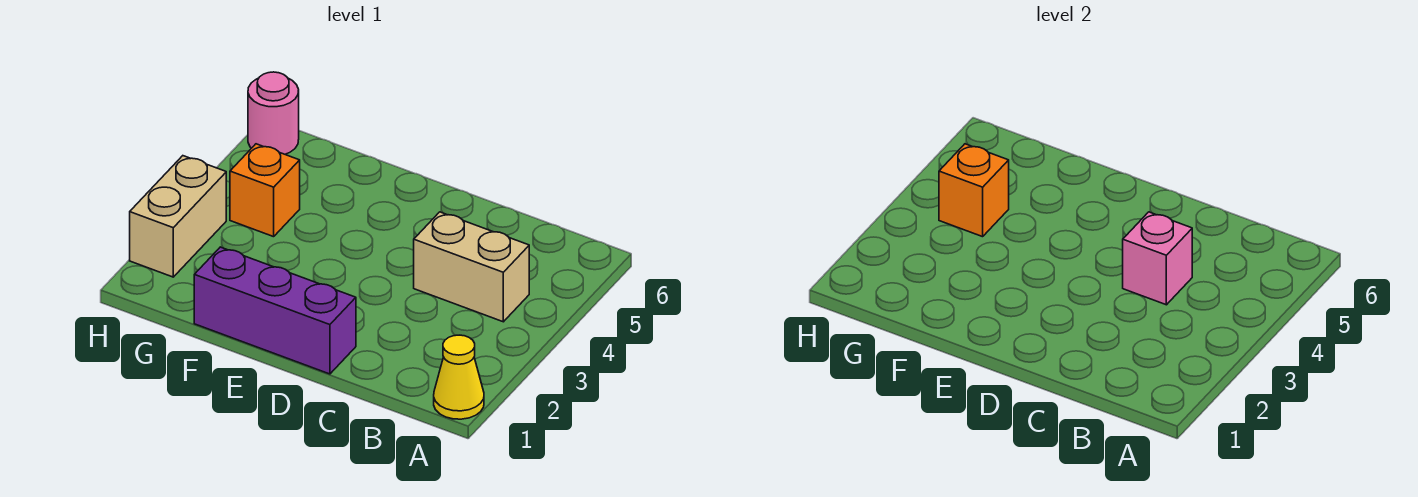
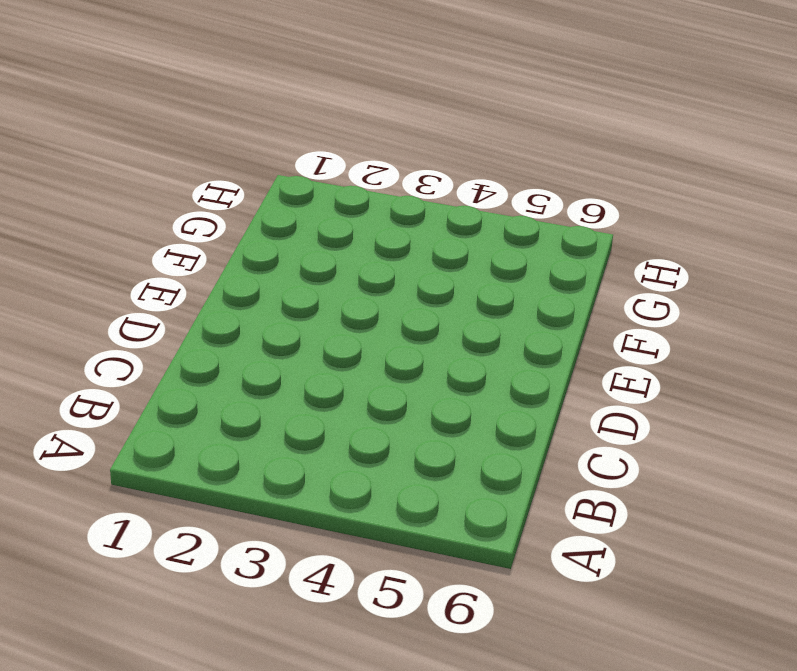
none -> yellow cone A1 level 1
none -> tan brick B4:C4 level 1

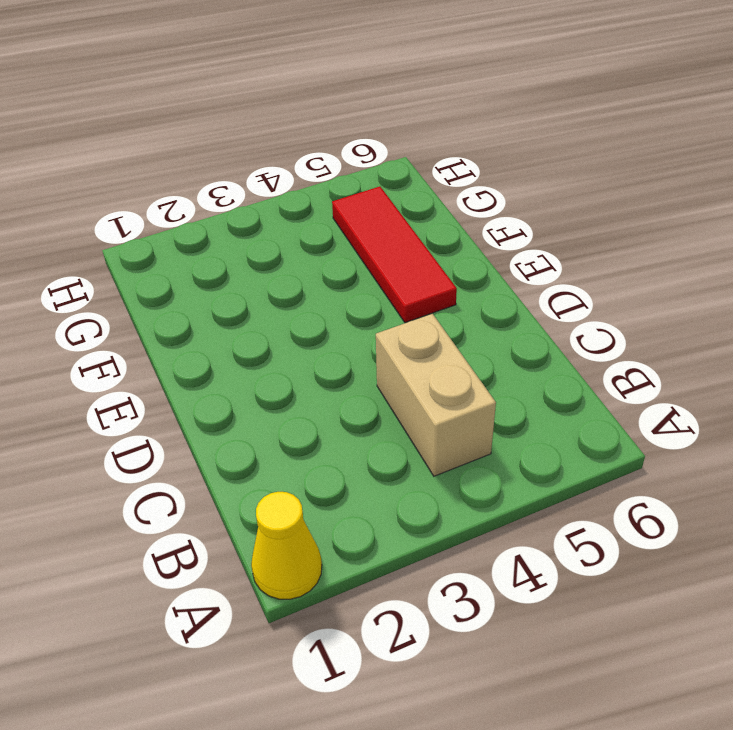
red tile E5:G5 level 1 -> none
none -> purple brick D1:F1 level 1
none -> orange brick G4 level 1

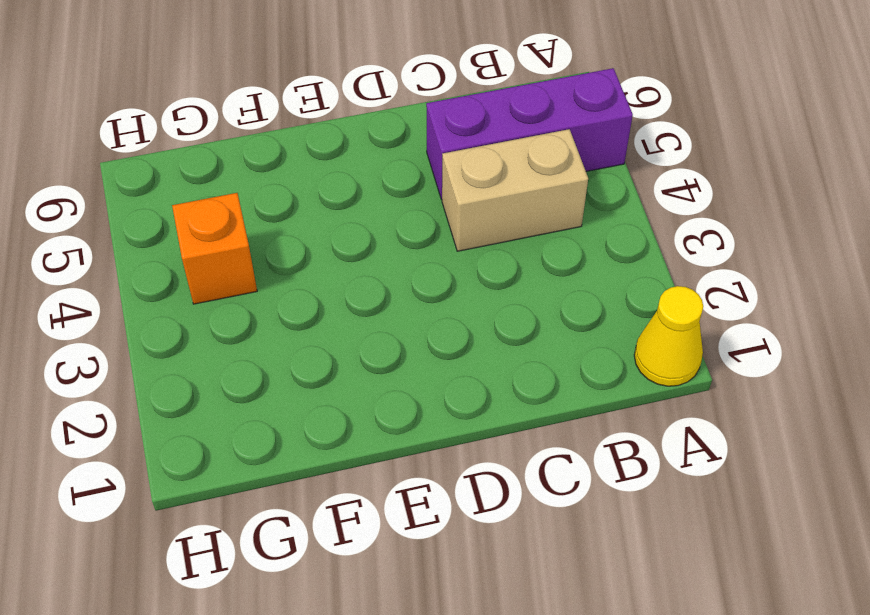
purple brick A5:C5 level 1 -> purple brick D1:F1 level 1
none -> tan brick H2:H3 level 1
none -> pink round brick H6 level 1

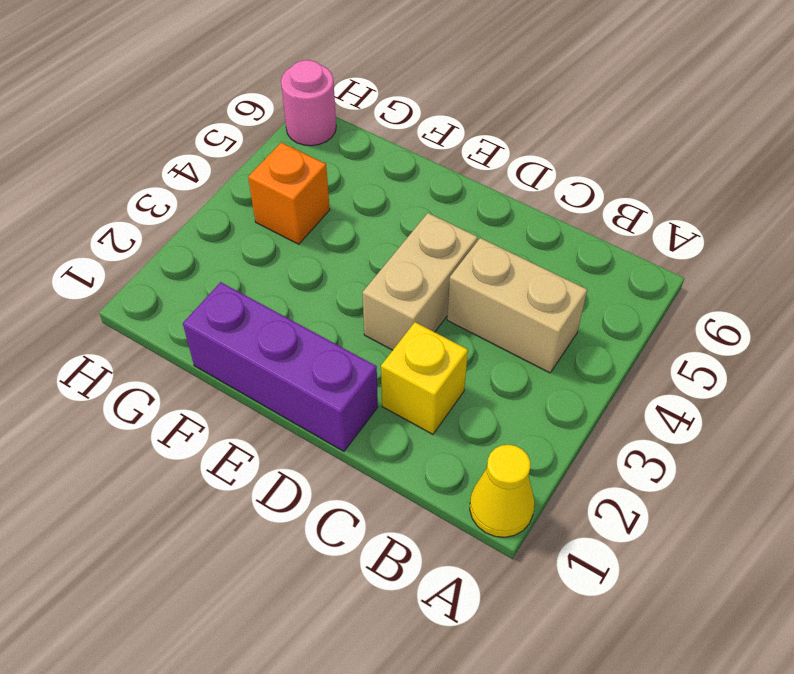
yellow brick C2 level 1 -> none
tan brick D3:D4 level 1 -> tan brick H2:H3 level 1
none -> pink brick C4 level 2
none -> orange brick G4 level 2

